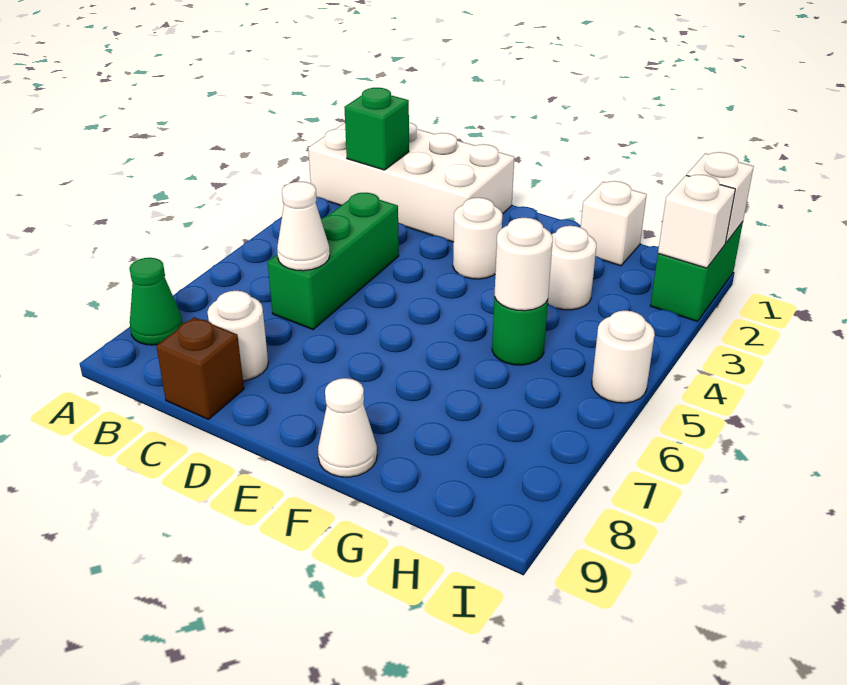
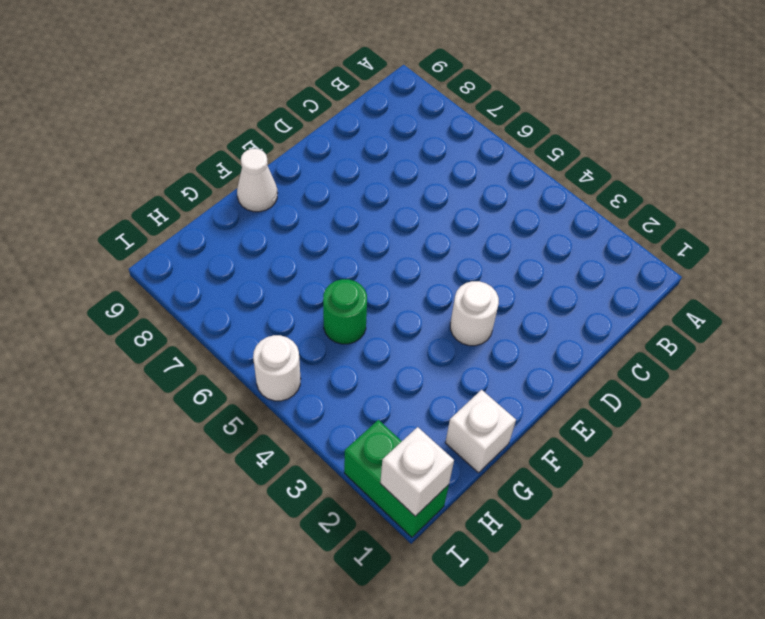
none -> white brick A1:D2 level 1
none -> green cone A8 level 1
none -> green brick C4:C6 level 1

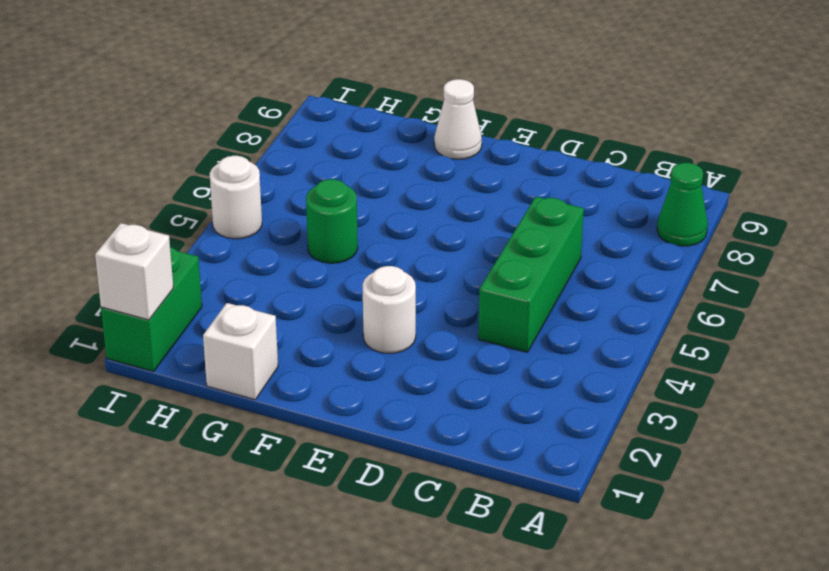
none -> white brick A1:D2 level 1
none -> white round brick C8 level 1
none -> brown brick C9 level 1

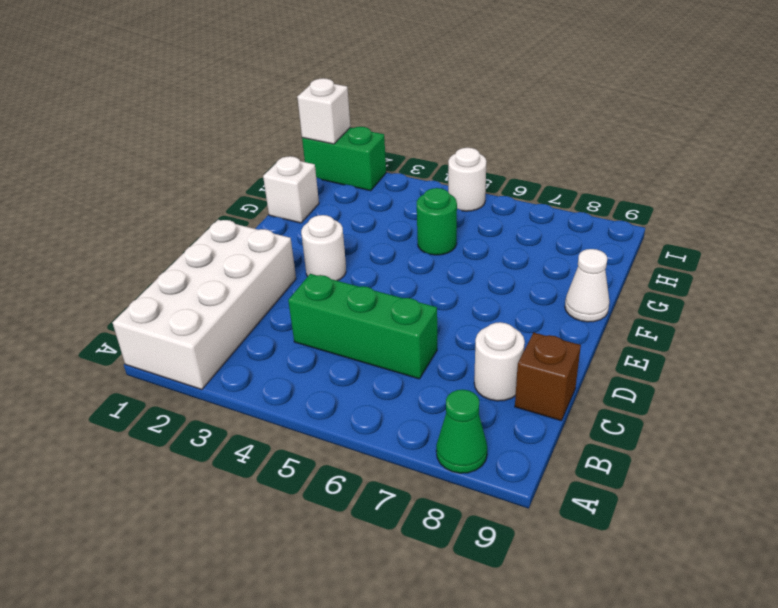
none -> white round brick G3 level 1
none -> green brick B2 level 2
none -> white cone C6 level 2

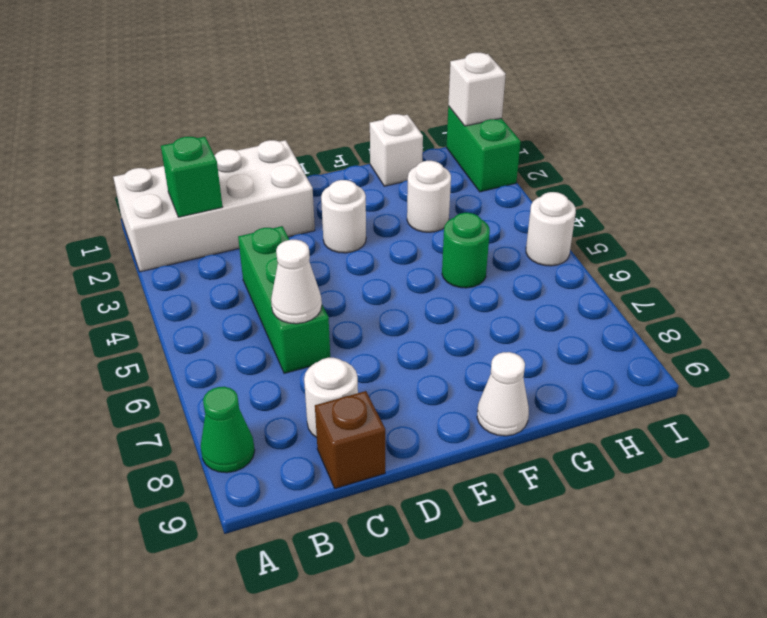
none -> white round brick G5 level 2
none -> white brick I2 level 2

